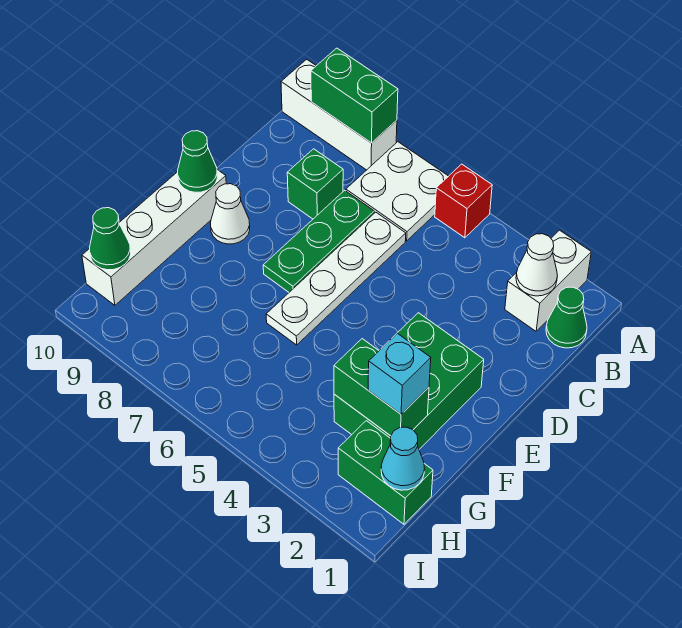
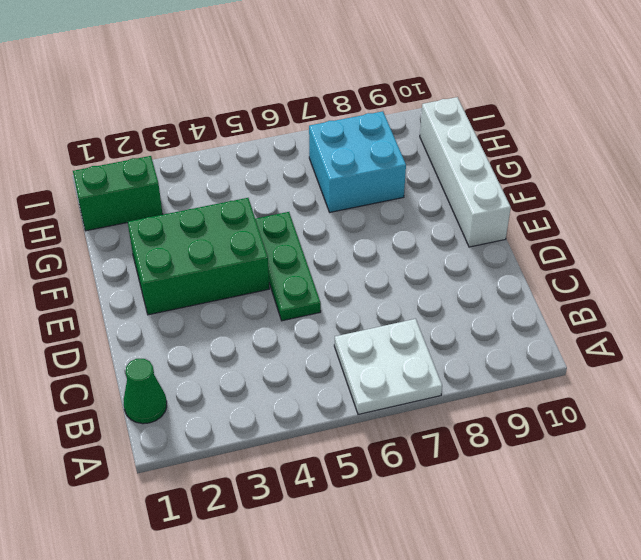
green plate D5:F5 level 1 -> green plate C7:E7 level 1
green brick E2:F4 level 1 -> green brick E2:G3 level 1
cyan brick G7:H8 level 1 -> none
none -> white brick A2:B2 level 1
none -> red brick A5 level 1
none -> white brick A8:A10 level 1

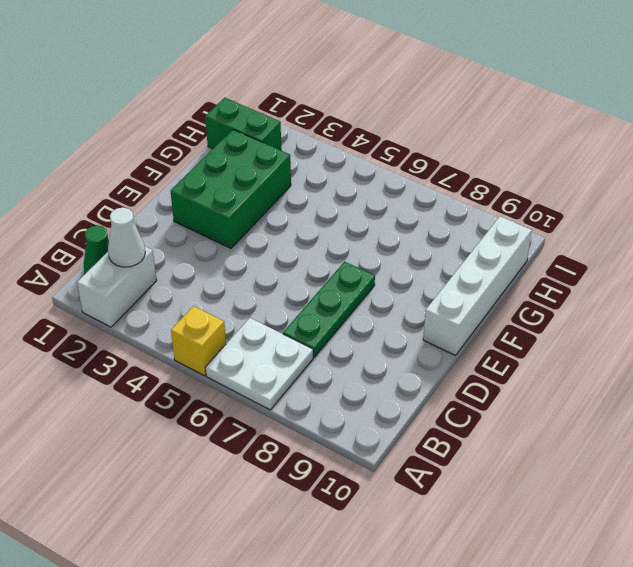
yellow brick A5 level 1 -> red brick A5 level 1
none -> white brick A8:A10 level 1
none -> white plate C6:F6 level 1
none -> green brick C8 level 1

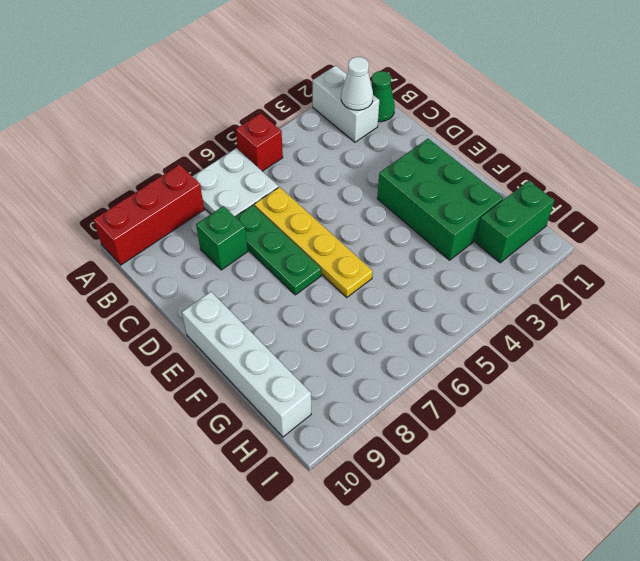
red brick A8:A10 level 1 -> white brick A8:A10 level 1
yellow plate C6:F6 level 1 -> white plate C6:F6 level 1
none -> white cone E9 level 1
none -> green brick A8:A9 level 2
none -> green cone E10 level 2

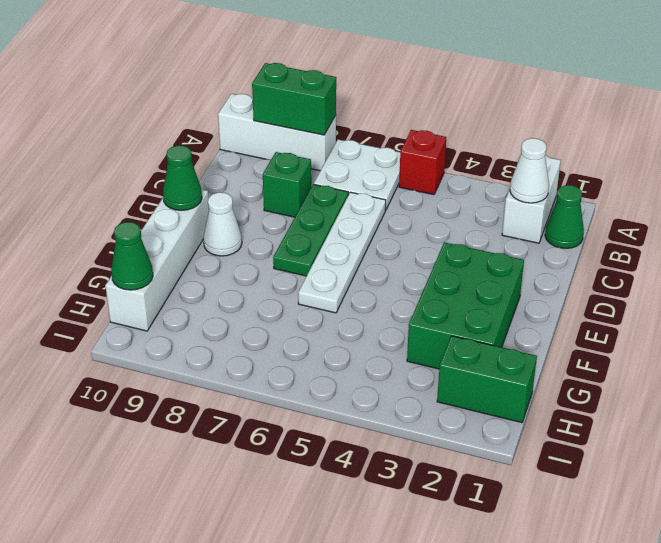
none -> green brick G2:G3 level 2
none -> cyan cone H1 level 2
none -> cyan brick G2 level 3

